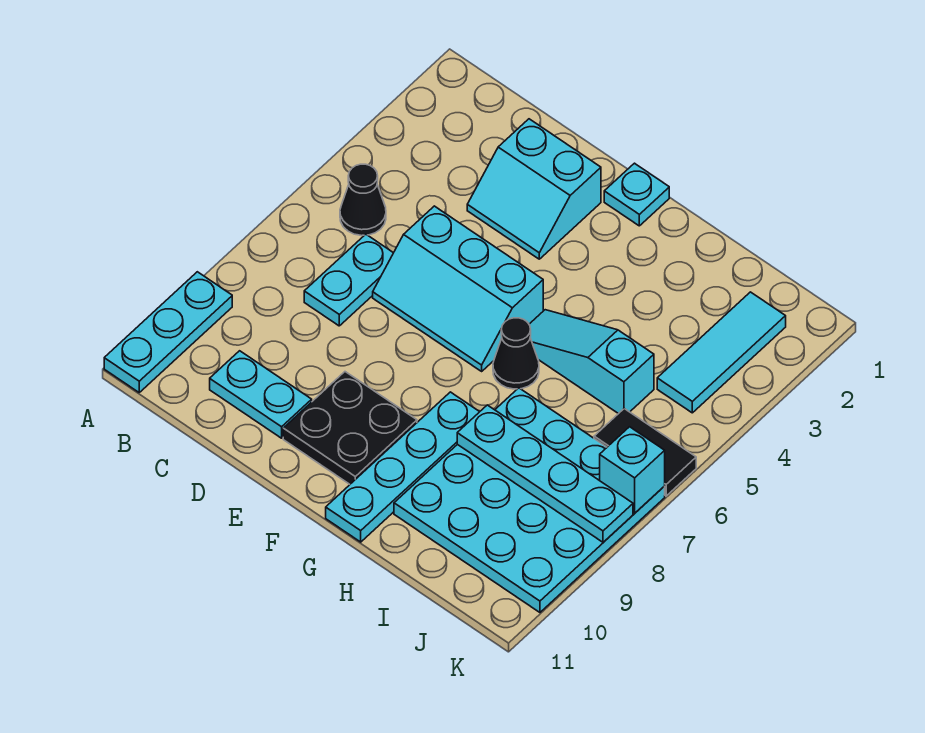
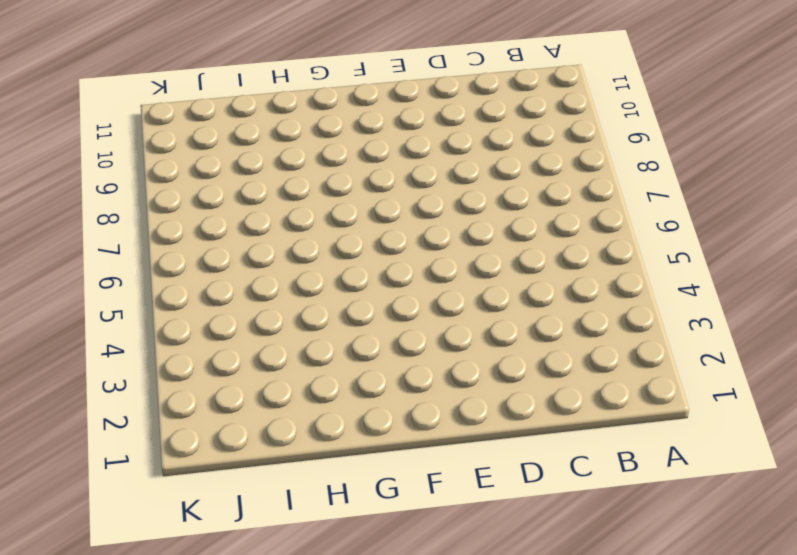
none -> cyan plate A9:A11 level 1
none -> black cone B5 level 1
none -> cyan plate C6:C7 level 1

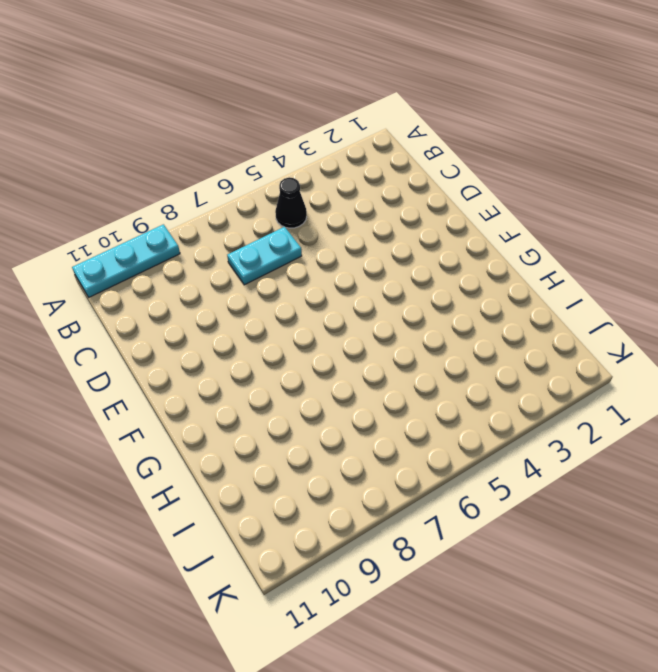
none -> cyan plate C10:D10 level 1
none -> cyan slope D2:E3 level 1 top 2
none -> cyan slope D5:F6 level 1 top 5

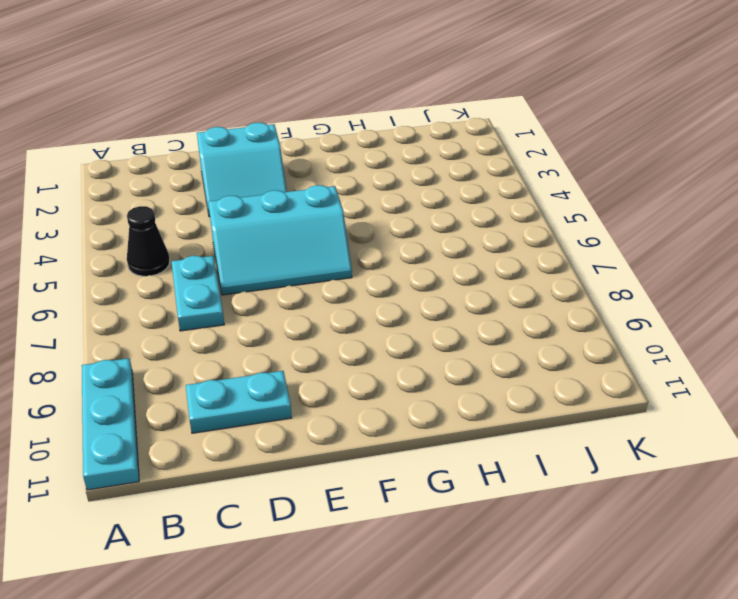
none -> black plate E9:F10 level 1
none -> cyan plate F1 level 1
none -> cyan slope G5:I5 level 1 top I

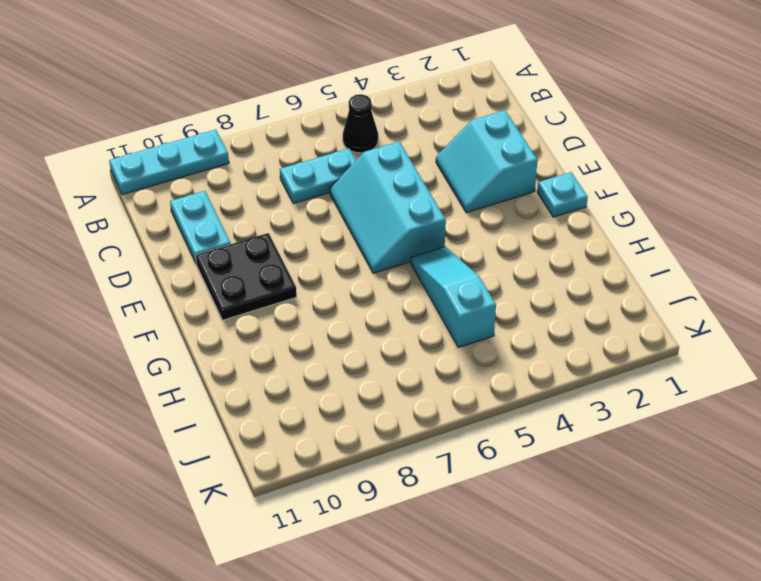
none -> black cone G6 level 1
none -> cyan plate G8:G11 level 1
none -> cyan plate H7:K10 level 1

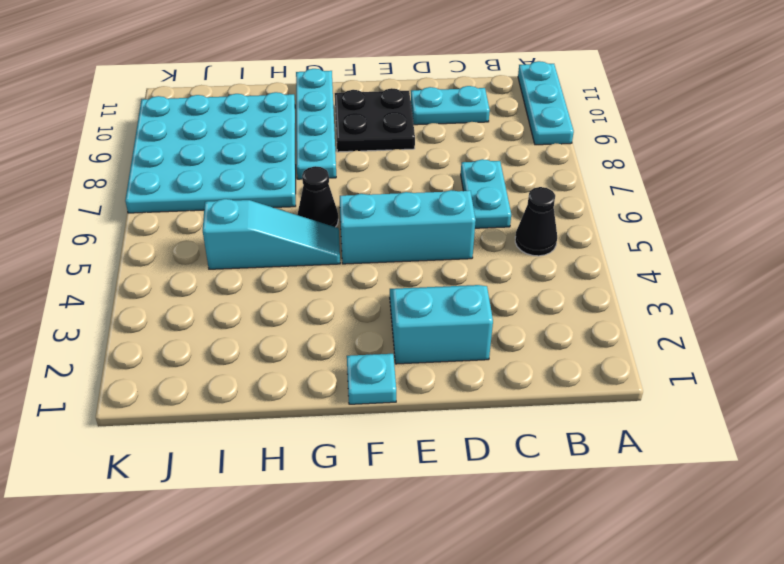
none -> cyan tile J2:J4 level 1
none -> black tile J6:K6 level 1
none -> cyan plate H8:K8 level 2

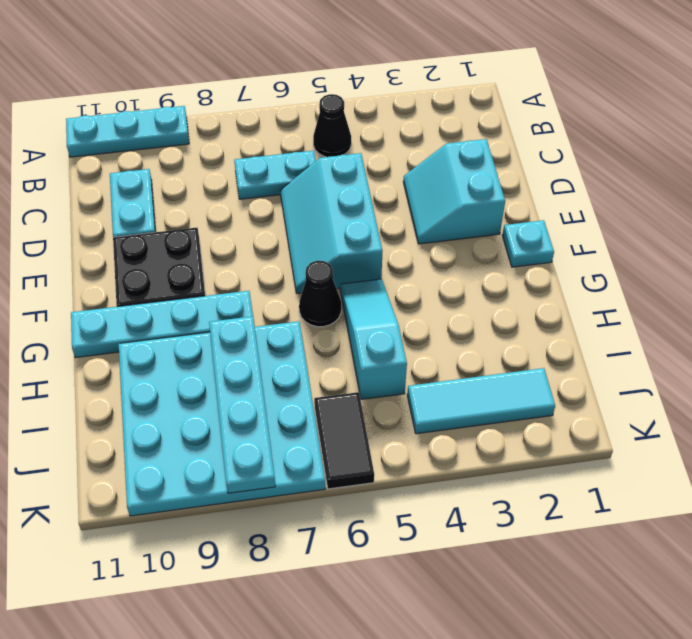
none -> cyan brick K7 level 2

